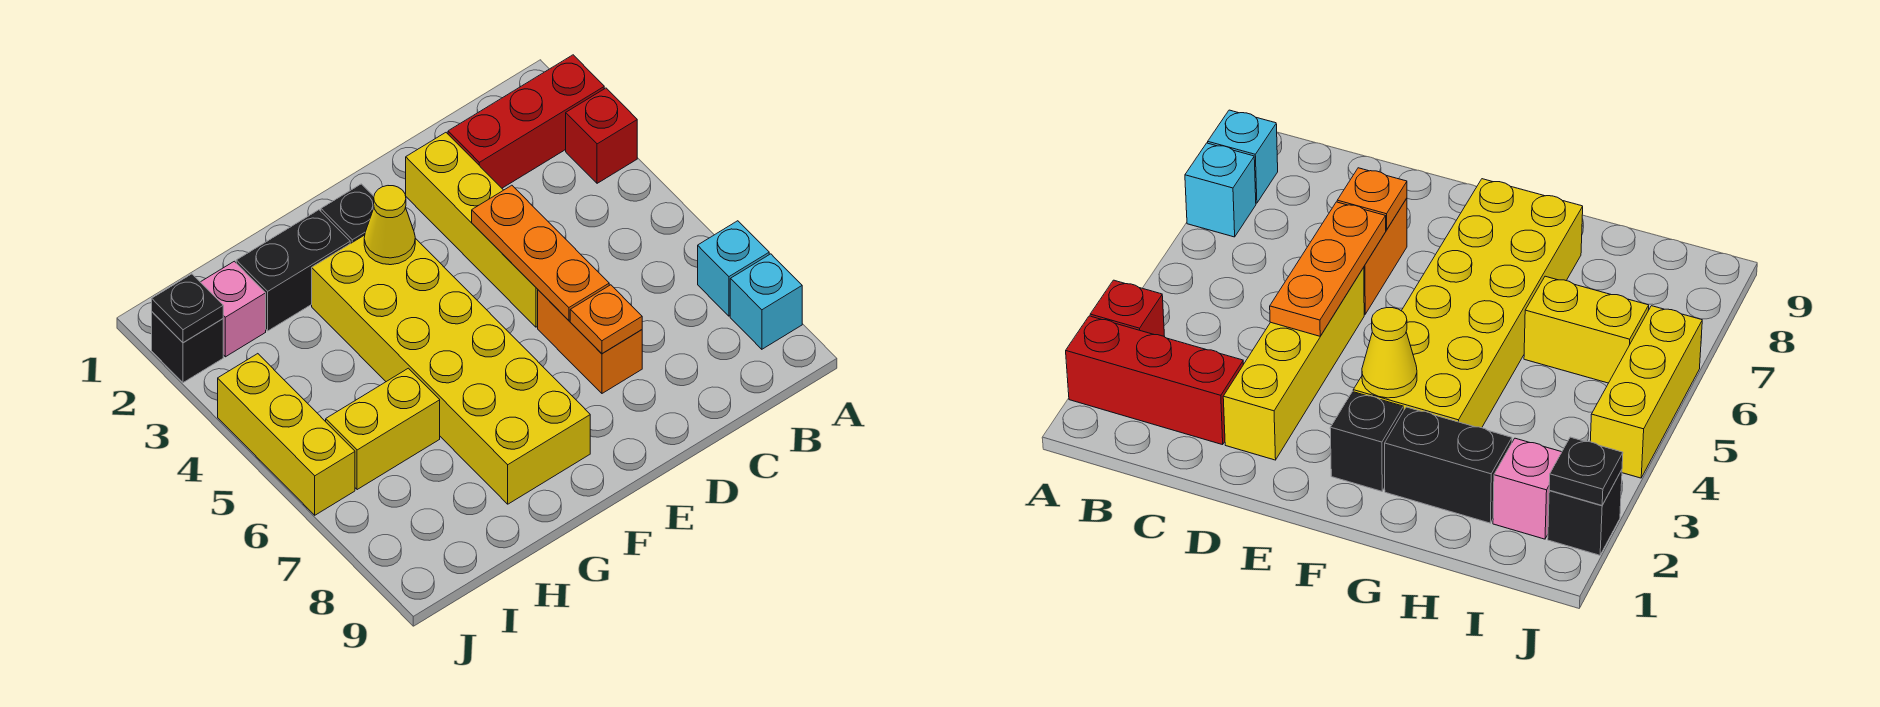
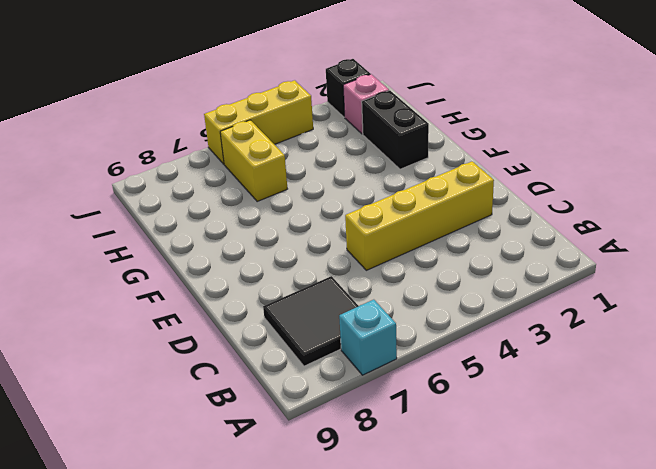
black tile B7:C8 level 1 -> none
none -> red brick A2:C2 level 1
none -> red brick A3 level 1
none -> cyan brick A8 level 1

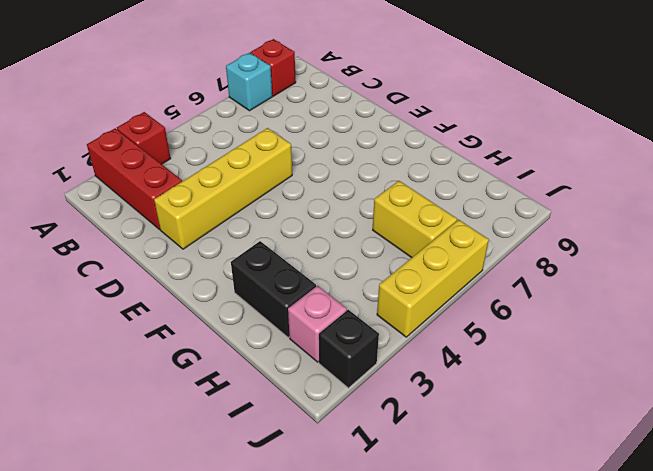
red brick A8 level 1 -> cyan brick A8 level 1
none -> orange brick D6:D7 level 1
none -> black brick F2 level 1
none -> yellow brick F3:G8 level 1

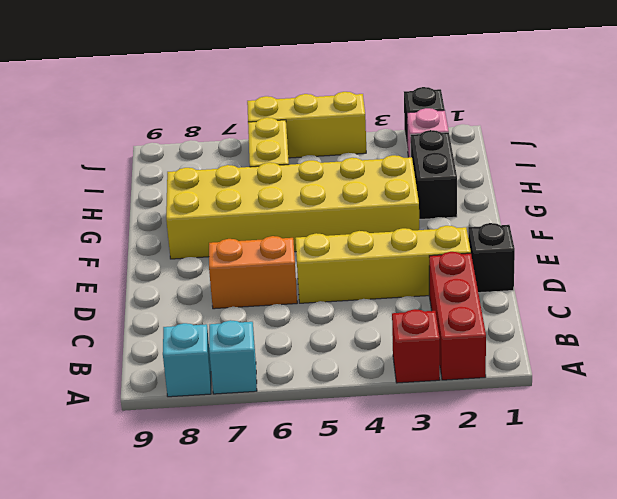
black brick D1 level 1 -> black brick F2 level 1
none -> orange plate D4:D6 level 2
none -> orange plate D7 level 2
none -> yellow cone F3 level 2

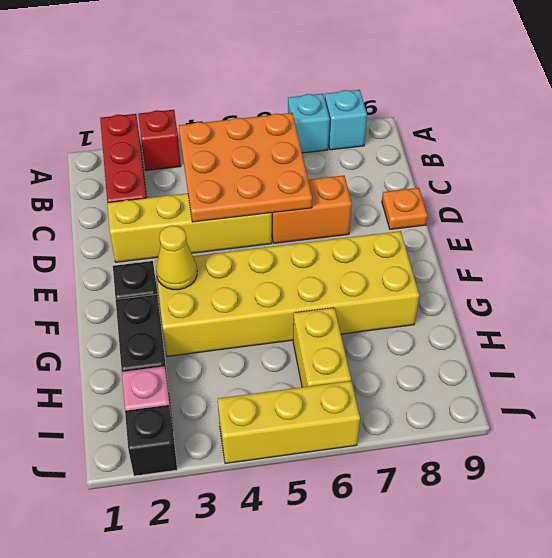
orange plate B4:D6 level 2 -> orange plate D4:D6 level 2
orange plate D9 level 1 -> orange plate D7 level 2
none -> black plate J2 level 2

